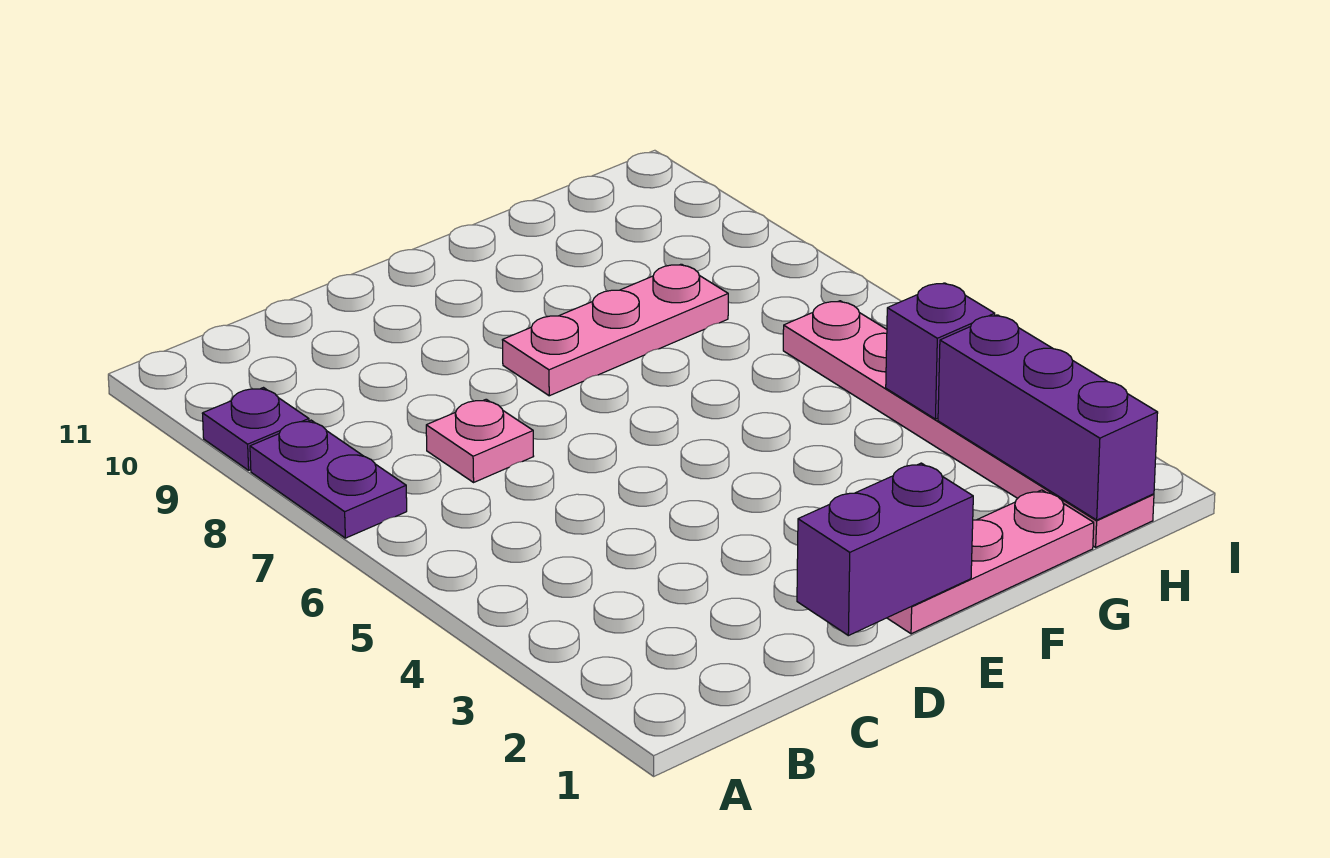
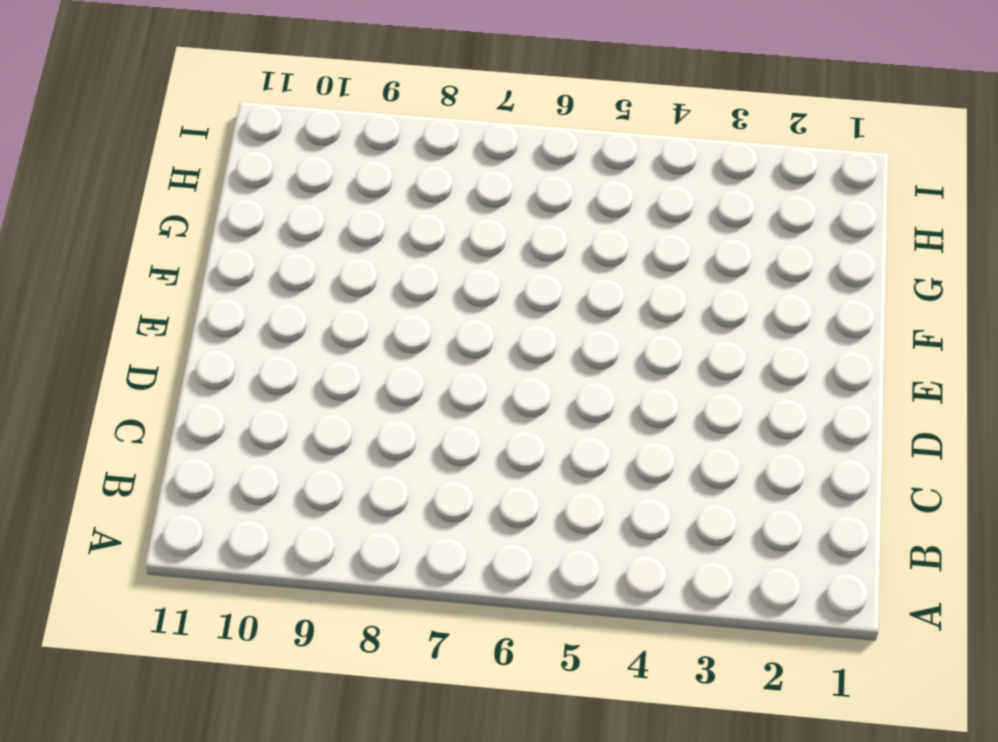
none -> purple plate A7:A8 level 1
none -> purple plate A9 level 1

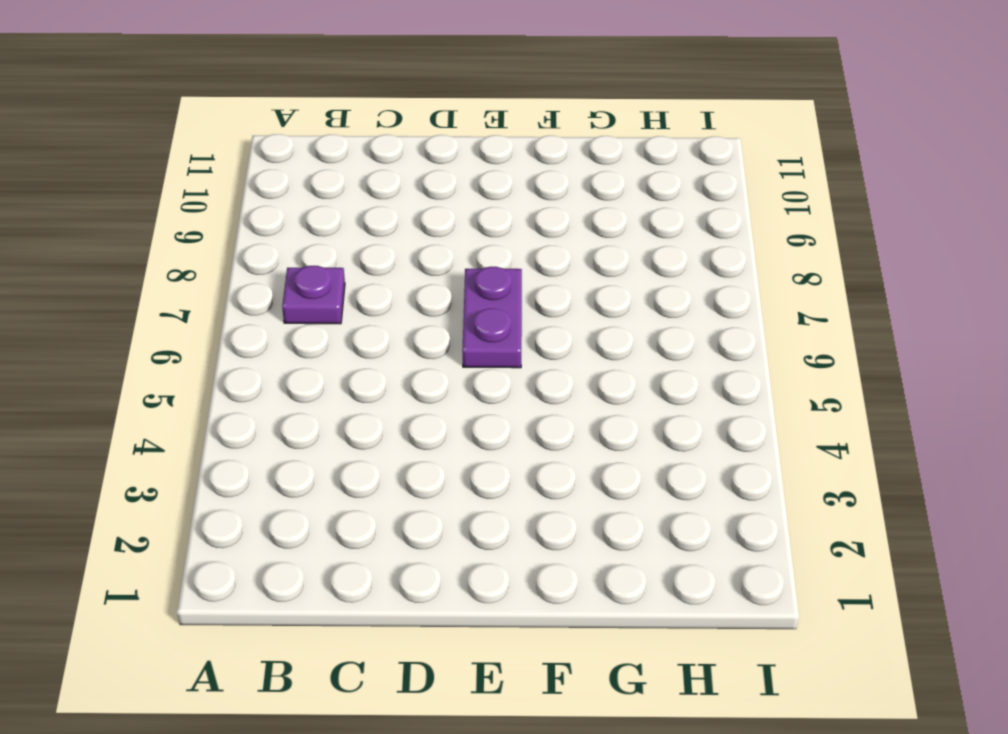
purple plate B7 level 1 -> purple plate A9 level 1
purple plate E6:E7 level 1 -> purple plate A7:A8 level 1
none -> pink plate C7 level 1
none -> pink plate E1:G1 level 1

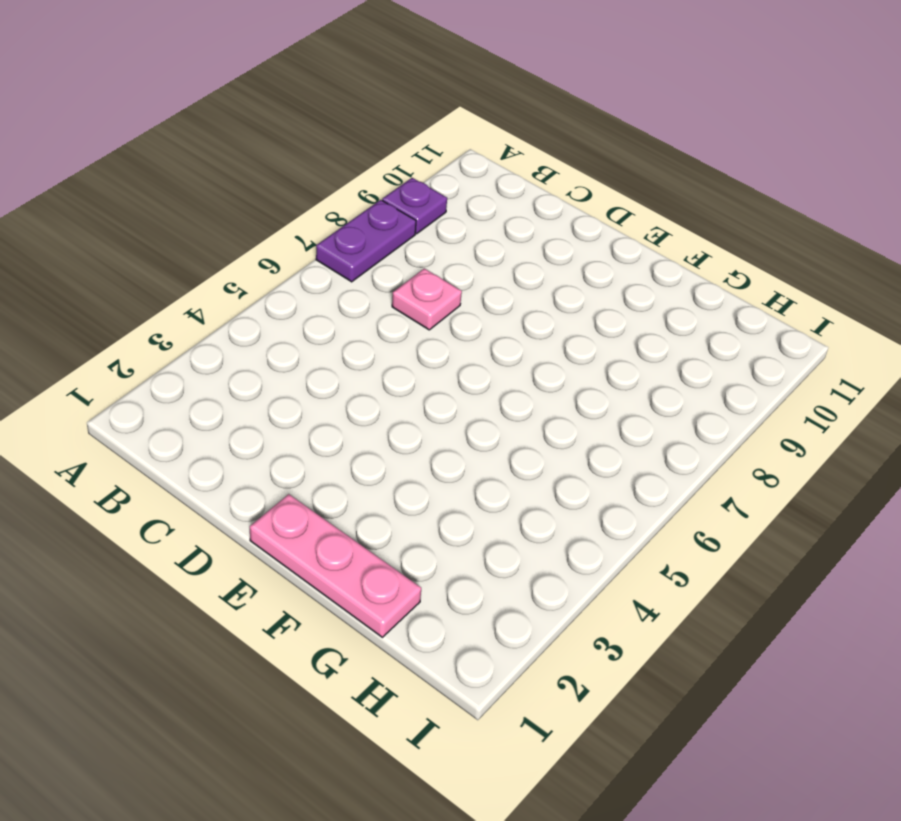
none -> pink plate E8:G8 level 1
none -> pink plate H1:H6 level 1

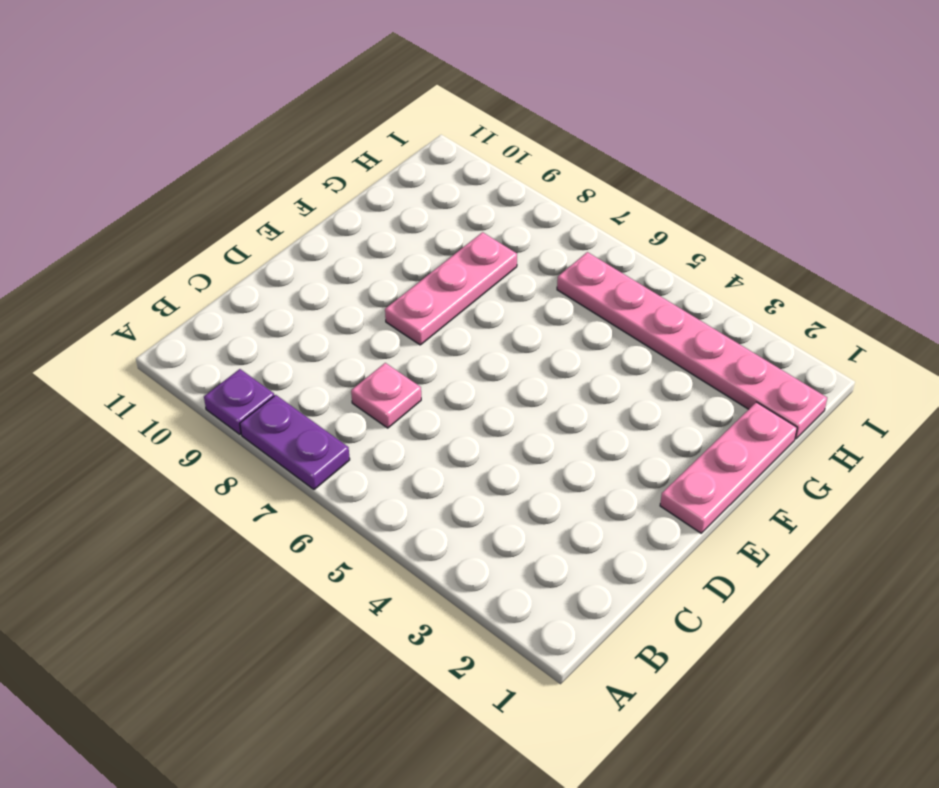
none -> purple brick D1:E1 level 2
none -> purple brick H1:H3 level 2

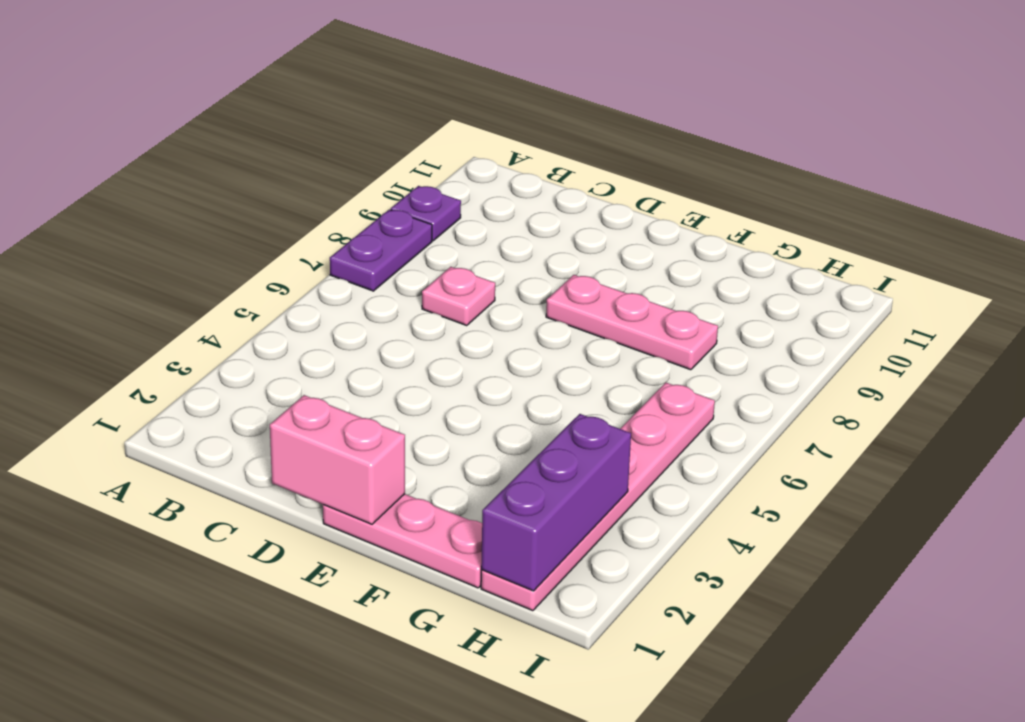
pink brick D1:E1 level 2 -> purple brick D1:E1 level 2
none -> purple brick H4 level 2

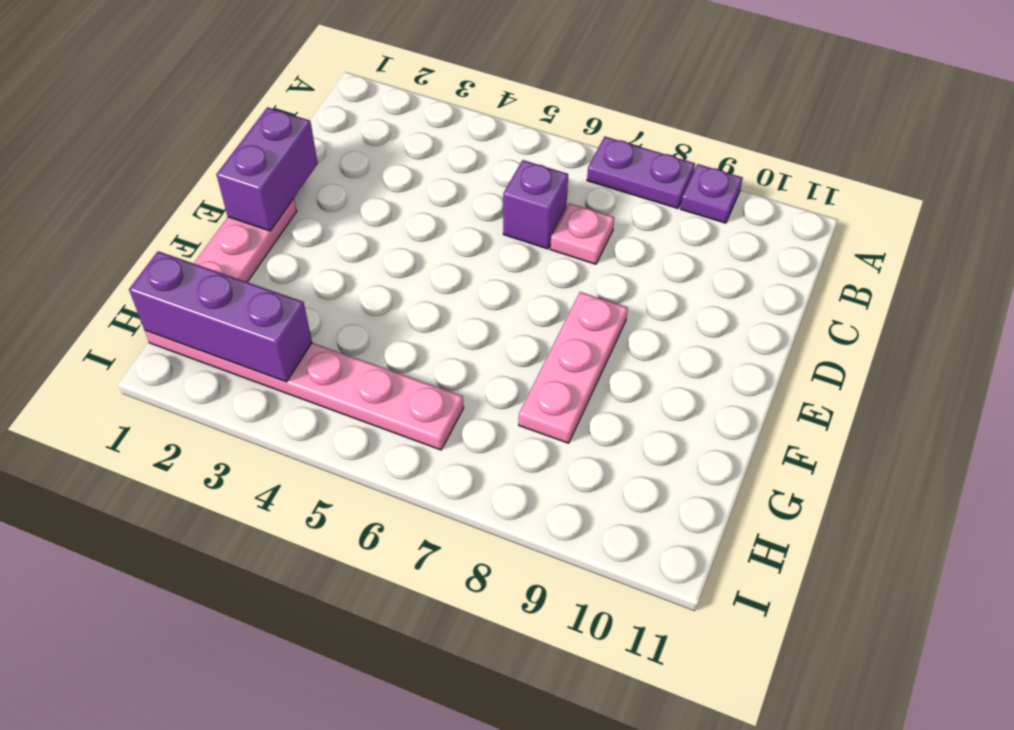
purple brick C6 level 1 -> purple brick H4 level 2

